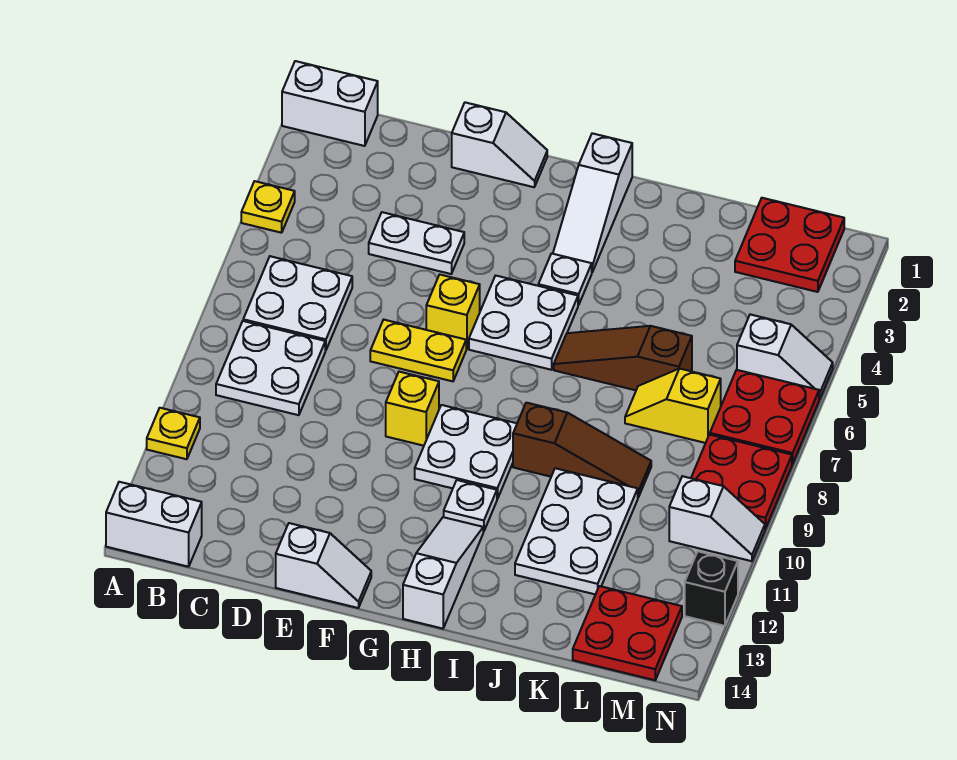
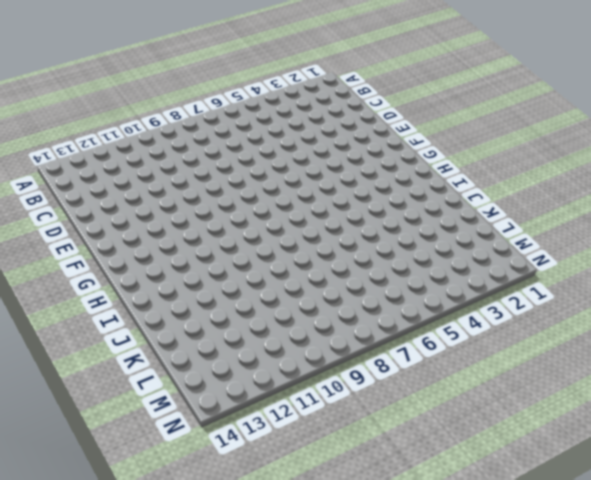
none -> white brick A1:B1 level 1
none -> yellow plate A4 level 1
none -> yellow plate A11 level 1

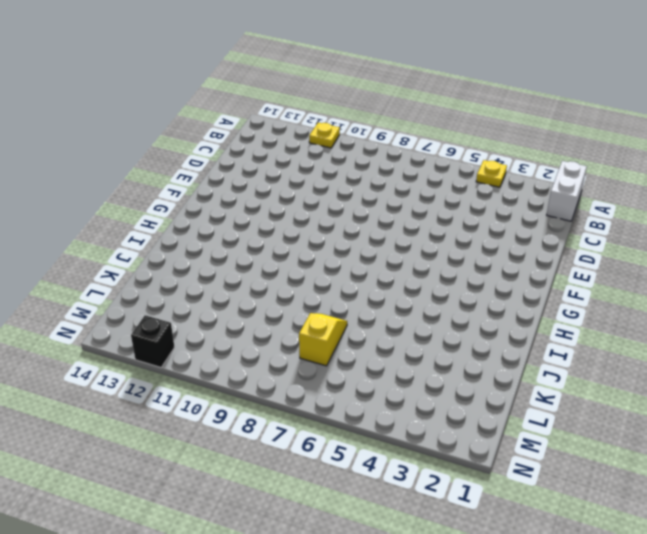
none -> white brick A14:B14 level 1
none -> white plate B6:C7 level 1
none -> white plate B8:C9 level 1

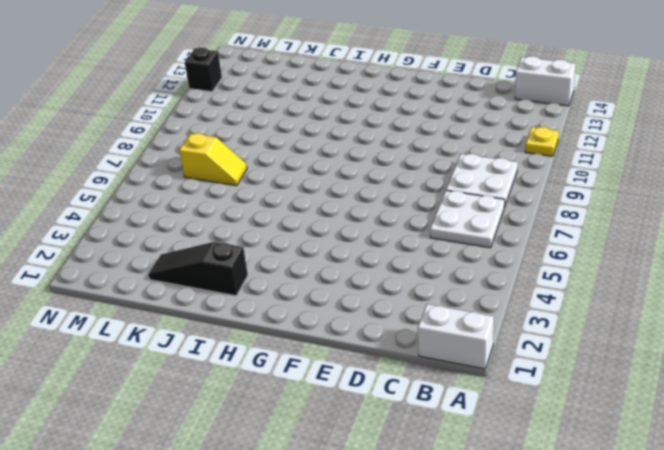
black slope I2:K2 level 1 top I -> none
none -> yellow plate A4 level 1
none -> white plate D4:E4 level 1
none -> white slope E1:F1 level 1 top E

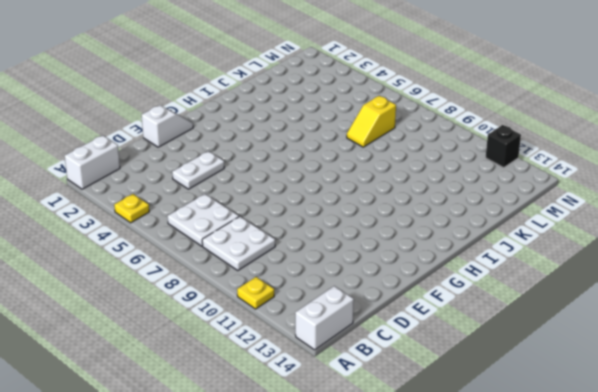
none -> yellow plate E7:F7 level 1
none -> white slope E14:F14 level 1 top E
none -> yellow brick F6 level 1

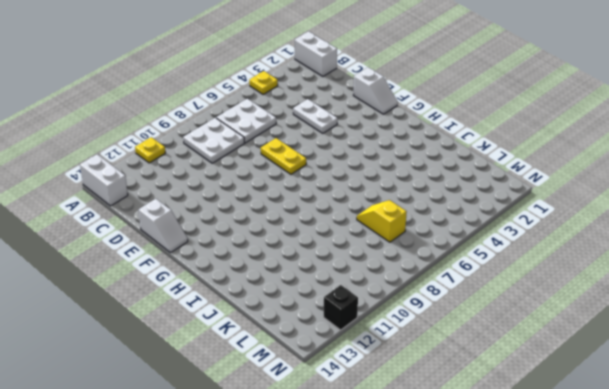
none -> yellow brick F6 level 1
none -> yellow brick F9 level 1
none -> white plate G5:H6 level 1

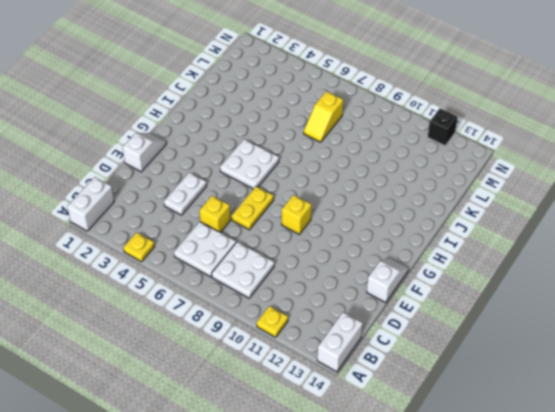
yellow brick D6 level 1 -> yellow brick F6 level 1
none -> white plate G9:H10 level 1
none -> white slope H1:H3 level 1 top 1
none -> white plate H4 level 1

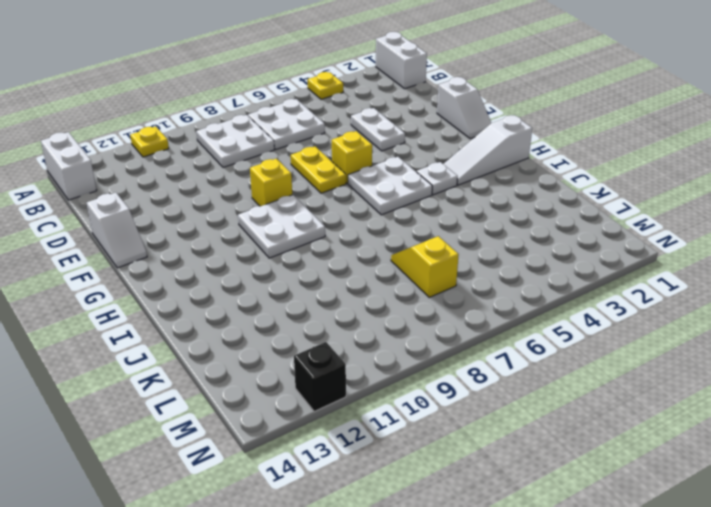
none -> white plate H11 level 1
none -> white slope H12:H14 level 1 top 14
none -> brown slope I6:K6 level 1 top K

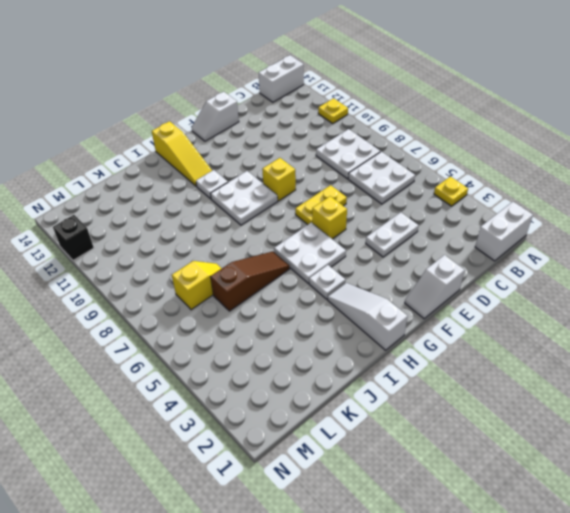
yellow slope H12:H14 level 1 top 14 -> white slope H12:H14 level 1 top 14
none -> brown slope I9:K9 level 1 top I
none -> white plate J10:K12 level 1
none -> red plate L1:M2 level 1

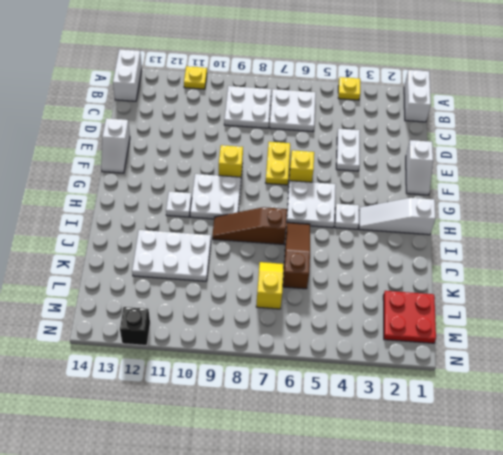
brown slope I7:I9 level 1 top 7 -> brown slope I9:K9 level 1 top I
none -> white slope H12:H14 level 1 top 14
none -> red plate L13:M14 level 1
none -> white slope M5:N5 level 1 top M

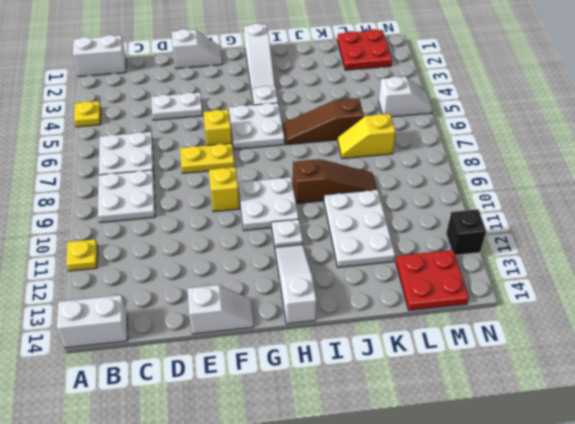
none -> red plate M6:N7 level 1
none -> red plate M8:N9 level 1
none -> white slope M10:N10 level 1 top M

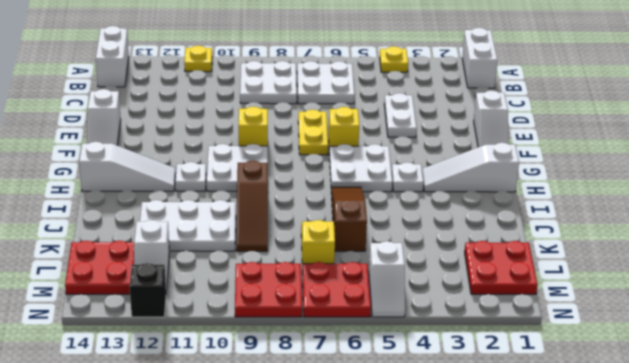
white slope L12:M12 level 1 top L -> white slope M10:N10 level 1 top M

